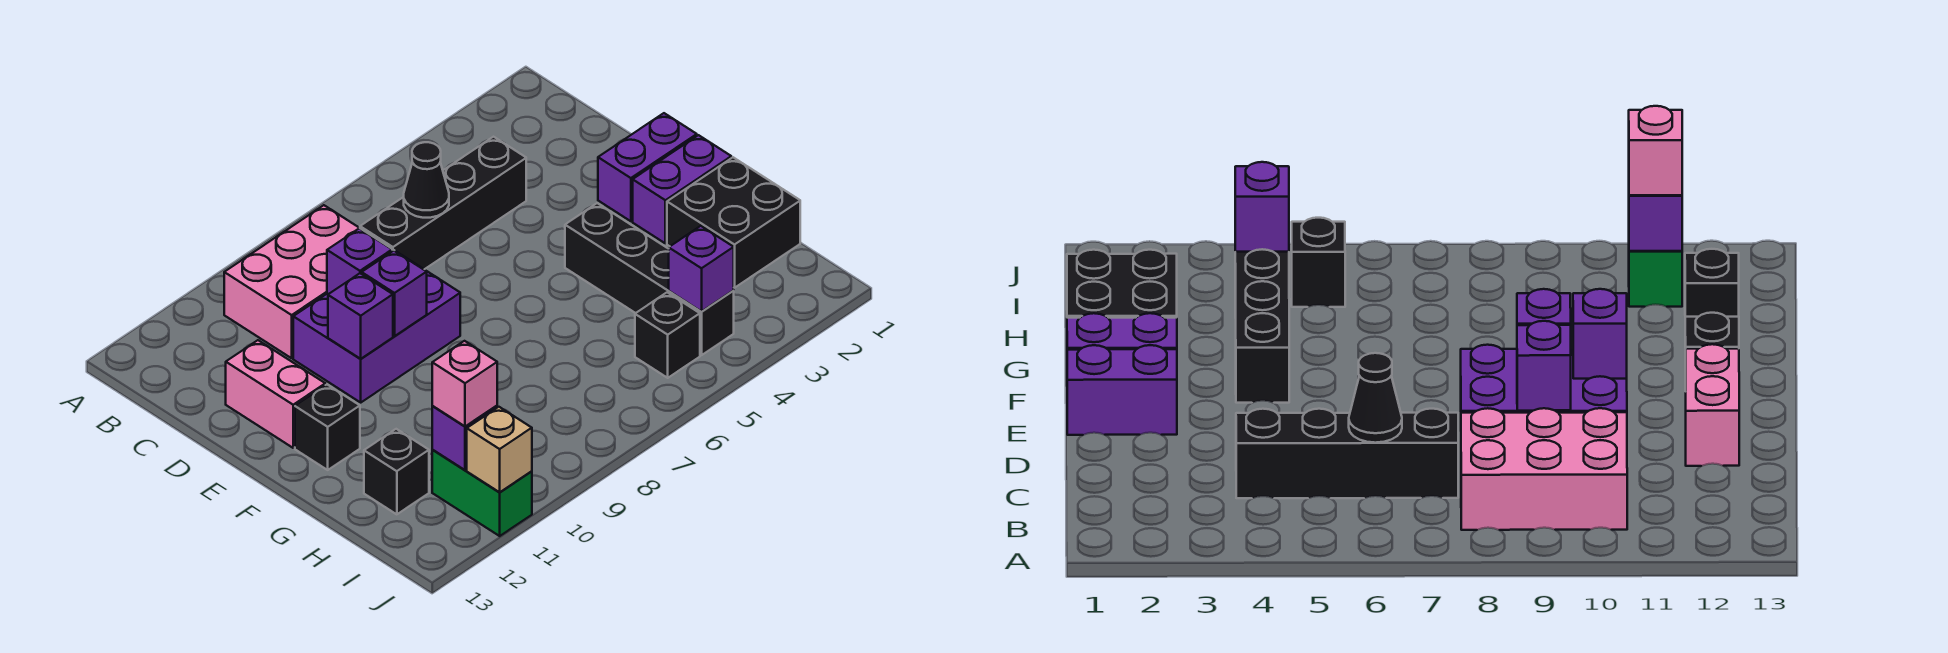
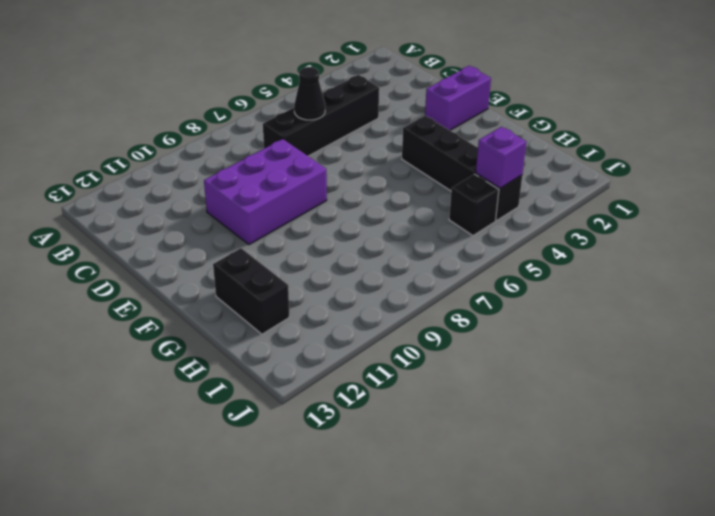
black brick G12:H12 level 1 -> black brick H12 level 1
none -> pink brick B8:C10 level 1
none -> pink brick D12:E12 level 1
none -> purple brick F1:F2 level 1

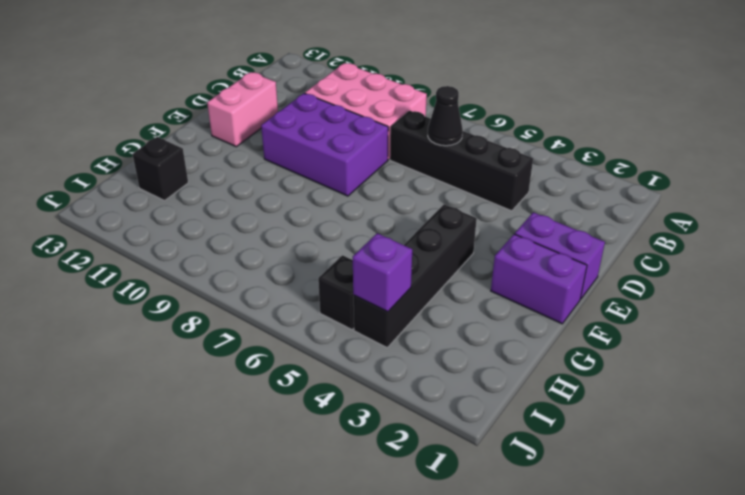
none -> black brick F12 level 1
none -> black brick G1:H2 level 1
none -> green brick I11:J11 level 1

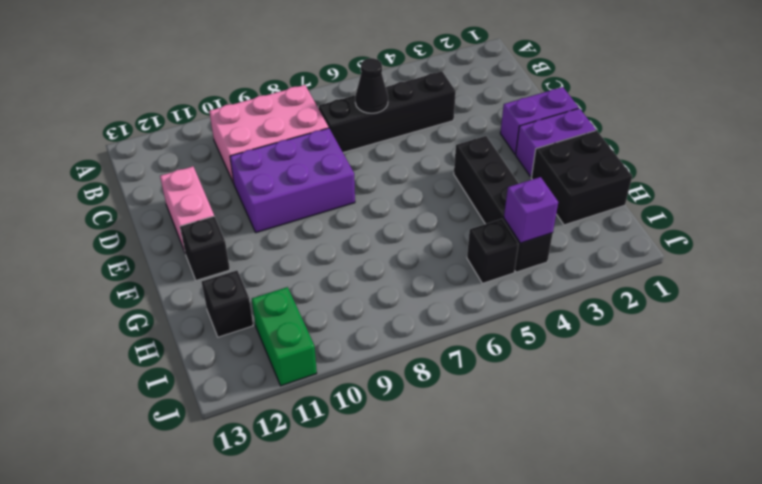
none -> purple brick D9 level 2
none -> purple brick E9 level 2
none -> purple brick E10 level 2

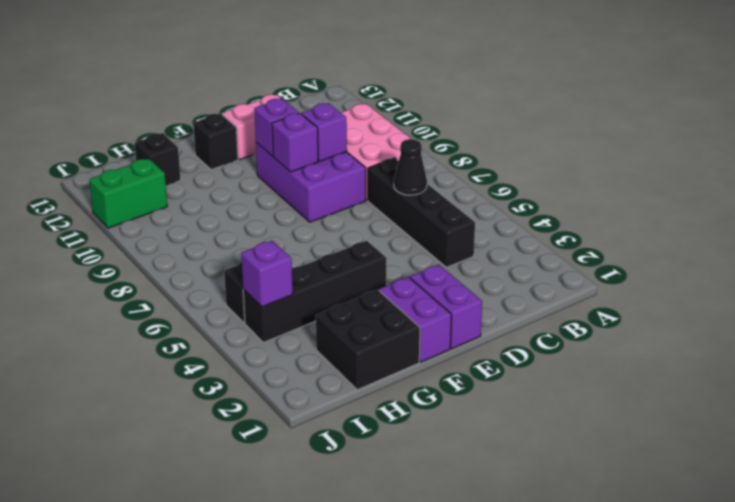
none -> purple brick I11 level 2
none -> tan brick J11 level 2
none -> pink brick I11 level 3

